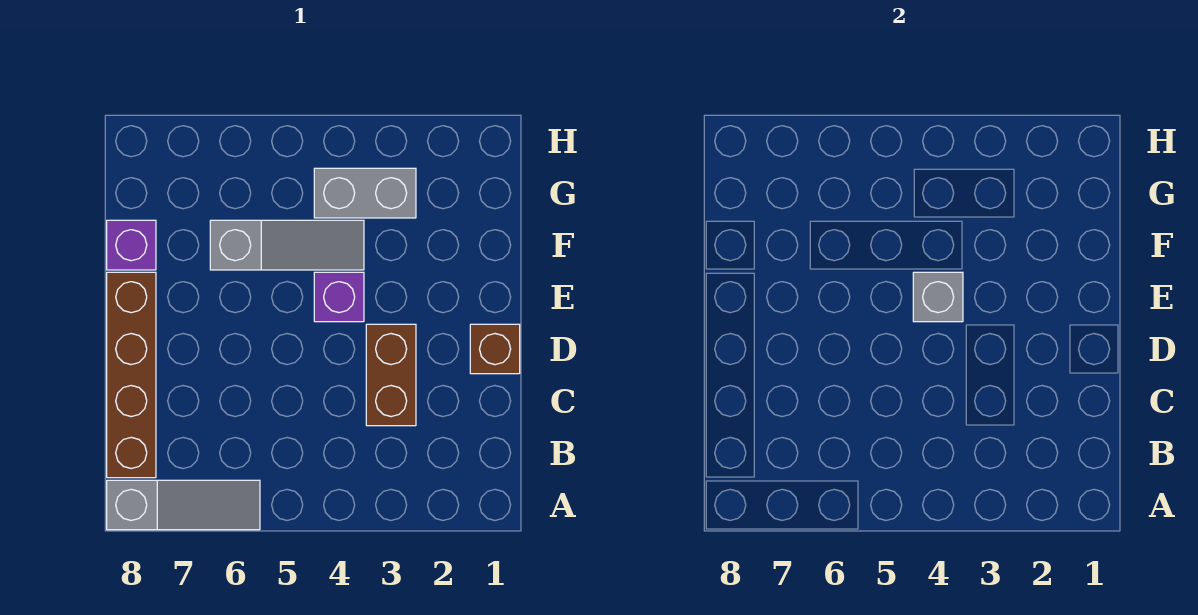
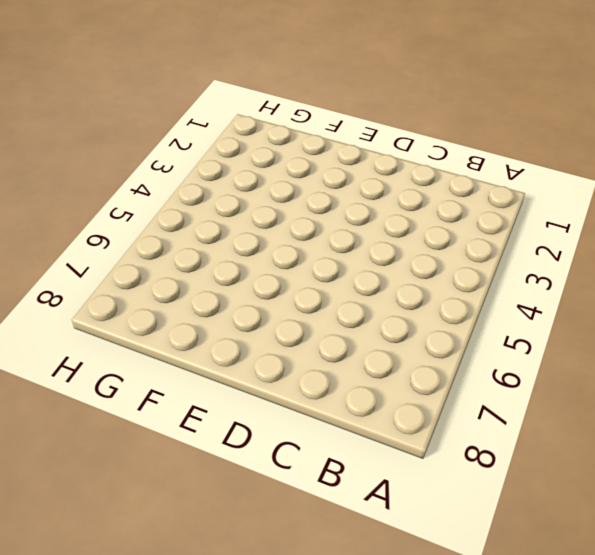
none -> grey slope A6:A8 level 1 top 8
none -> brown brick B8:E8 level 1

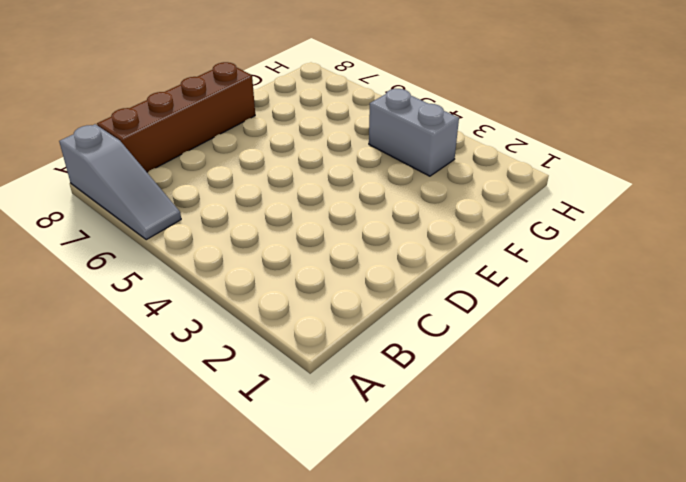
none -> brown brick C3:D3 level 1
none -> brown brick D1 level 1

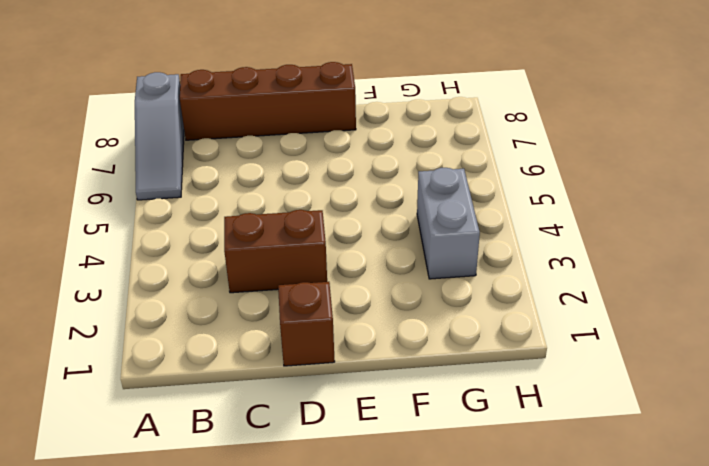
none -> purple brick E4 level 1
none -> grey slope F4:F6 level 1 top 6

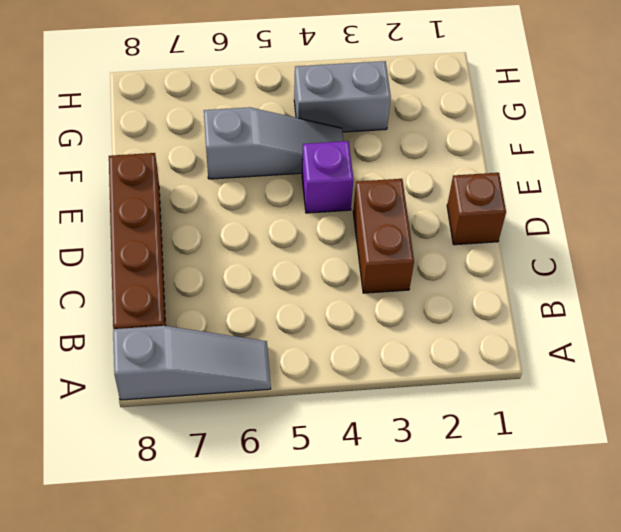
none -> purple brick F8 level 1
none -> grey brick E4 level 2

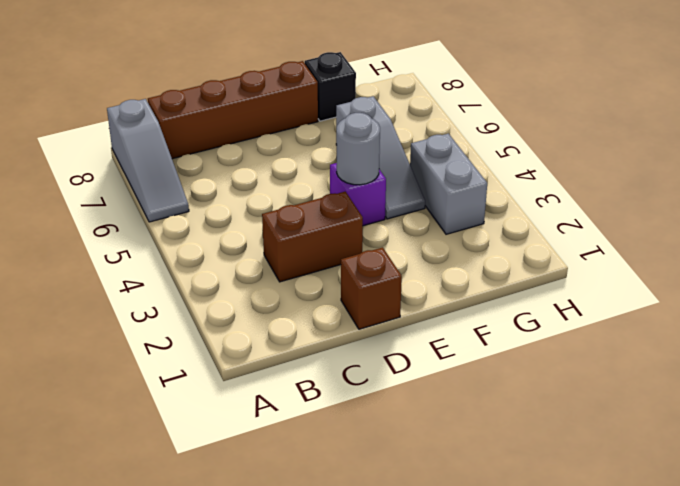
grey round brick E4 level 2 -> grey brick E4 level 2
black brick F8 level 1 -> purple brick F8 level 1

